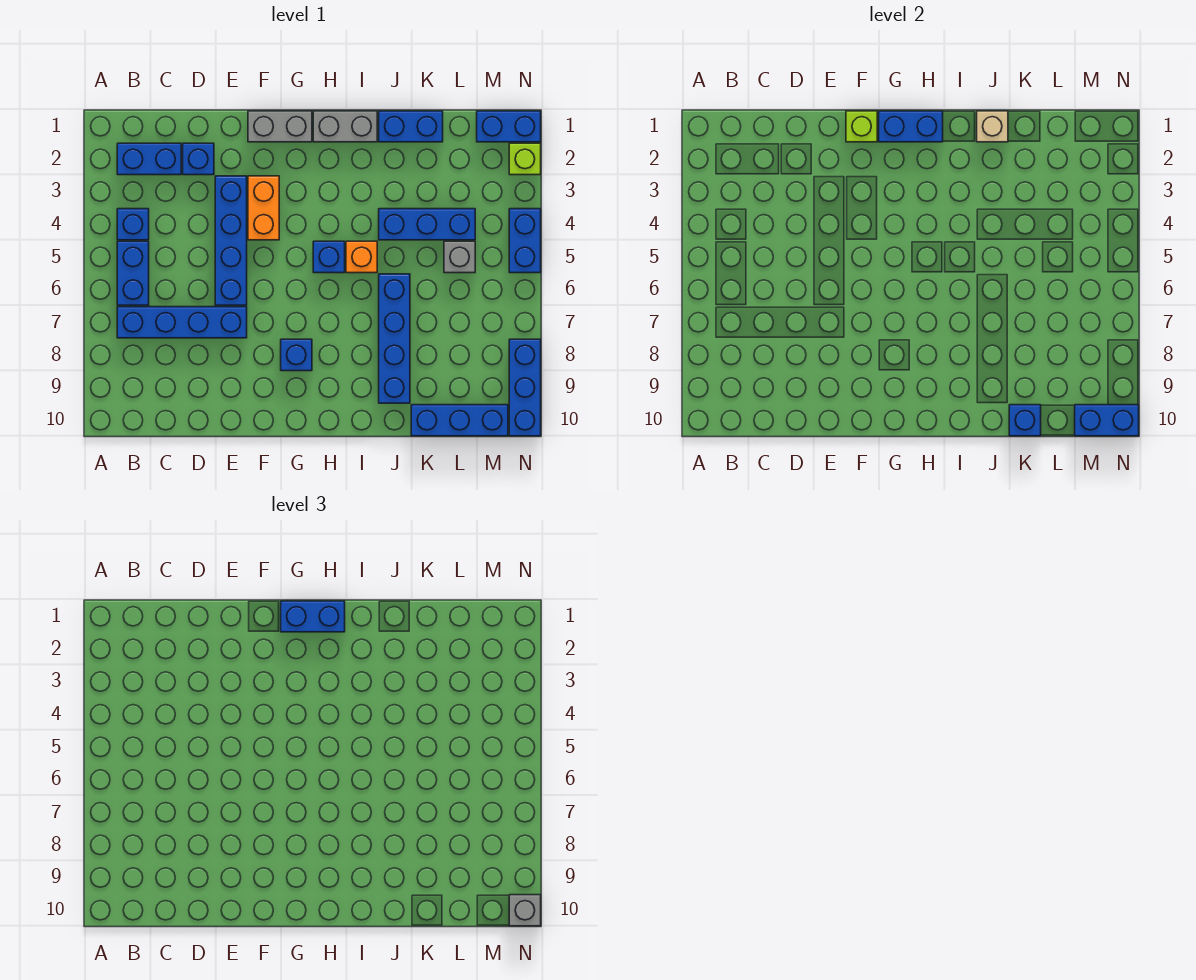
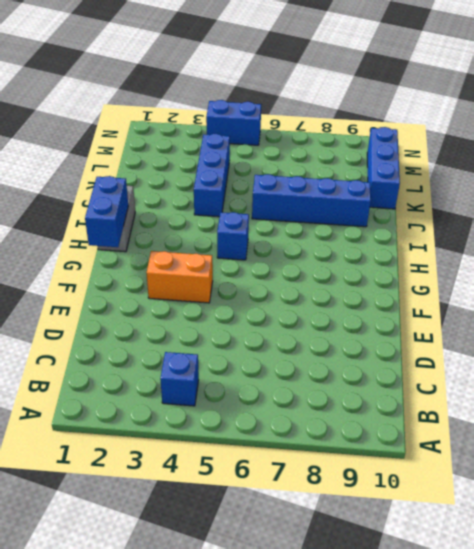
none -> blue brick B2:C2 level 1
none -> blue brick B5:B6 level 1
none -> blue brick B7:E7 level 1

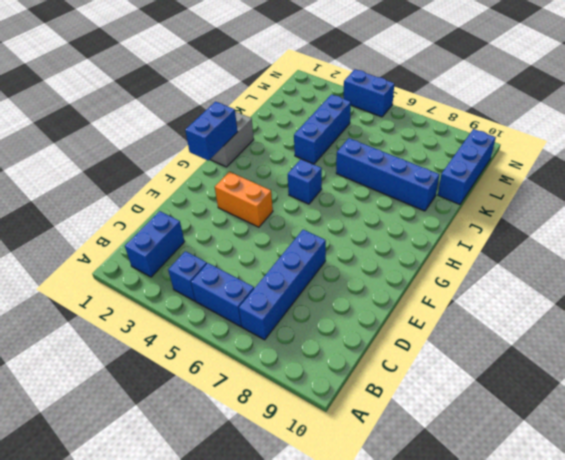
none -> blue brick D2 level 1
none -> blue brick E3:E6 level 1
none -> grey brick F1:G1 level 1

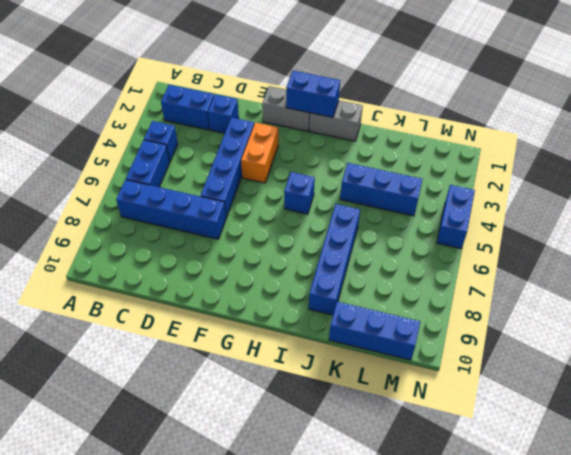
none -> blue brick G8 level 1
none -> orange brick I5 level 1
none -> blue brick J1:K1 level 1

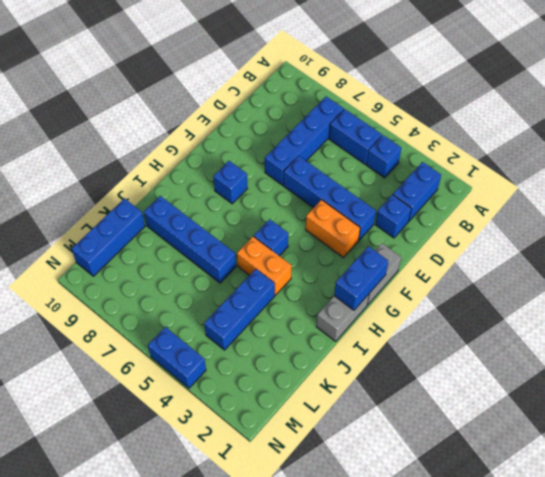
orange brick I4:I5 level 1 -> orange brick I5 level 1
none -> blue brick J1:K1 level 1
none -> grey brick L5 level 1
none -> blue brick M1:N1 level 1

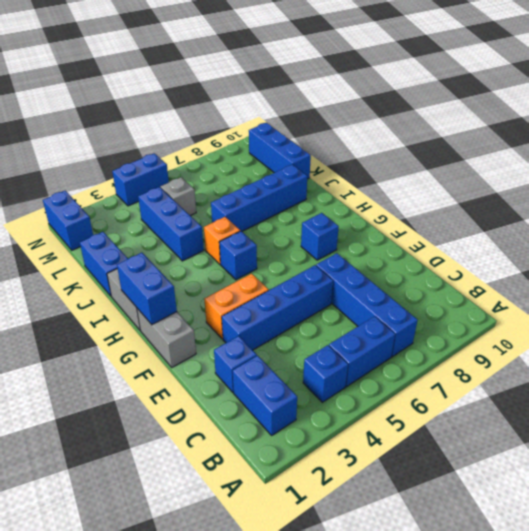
none -> lime brick N2 level 1
none -> blue brick N8:N10 level 1
none -> lime brick F1 level 2

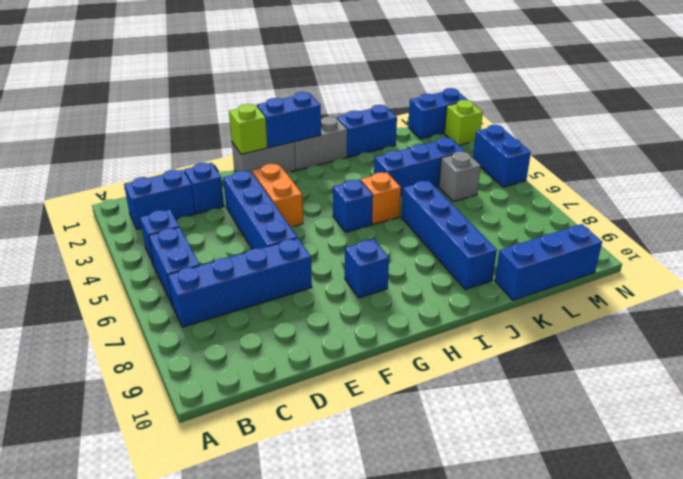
none -> blue brick N8:N10 level 1
none -> tan brick J1 level 2
none -> blue brick K10 level 2

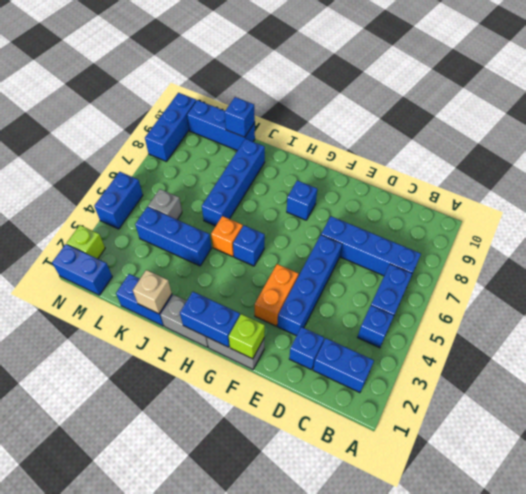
none -> blue brick M10:N10 level 2
none -> blue brick G1:H1 level 3
none -> grey brick N10 level 3

